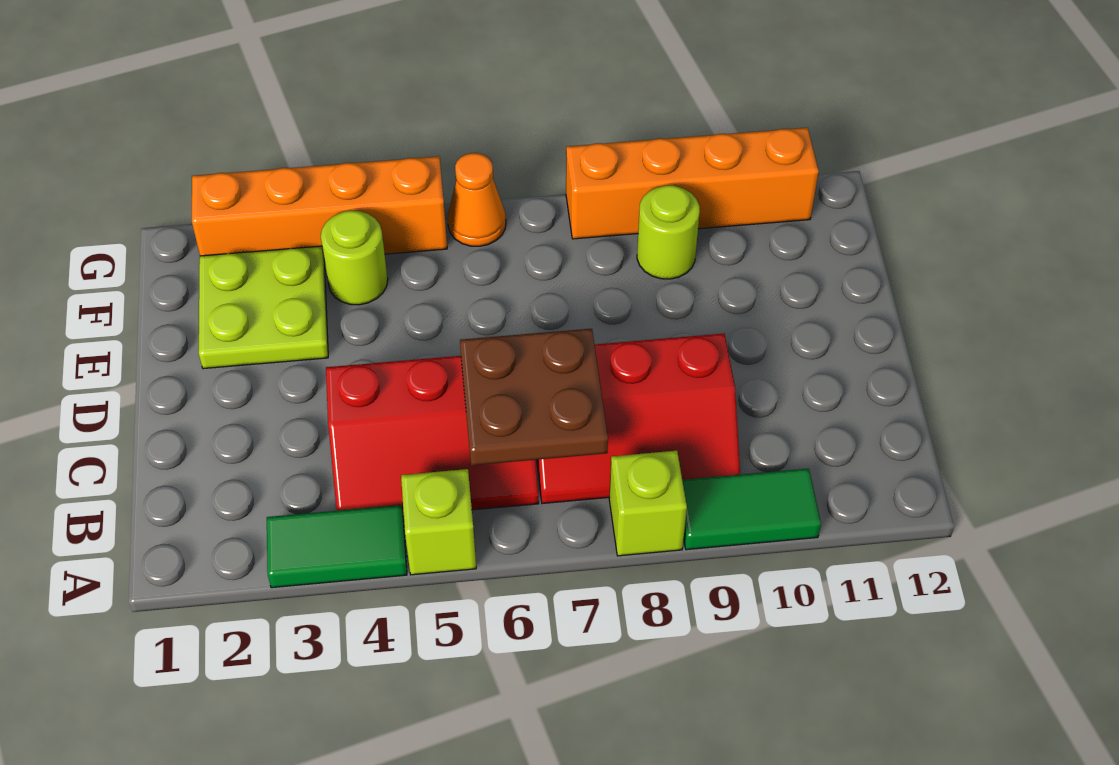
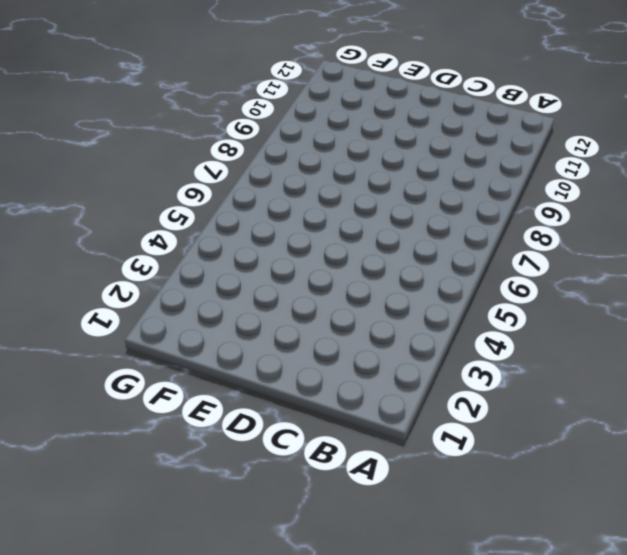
none -> green tile A3:A4 level 1
none -> lime brick A5 level 1
none -> lime brick A8 level 1

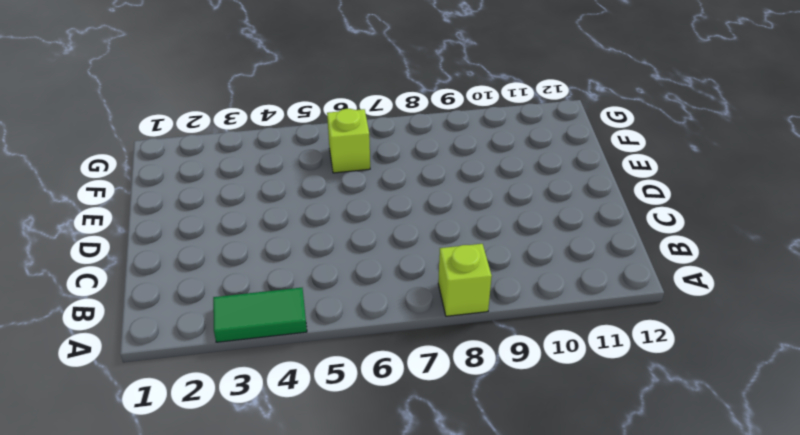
lime brick F6 level 1 -> lime brick A5 level 1
none -> green tile A9:A10 level 1
none -> red slope B4:C6 level 1 top C
none -> red slope B7:C9 level 1 top C

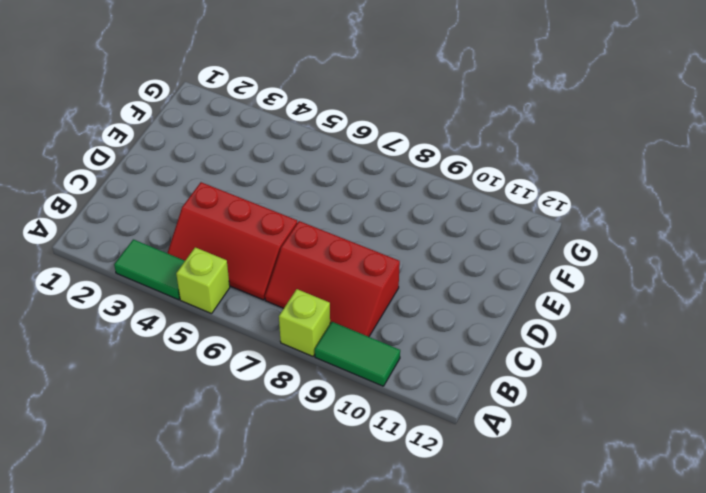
none -> lime plate E2:F3 level 1
none -> lime round brick F4 level 1
none -> lime round brick F9 level 1

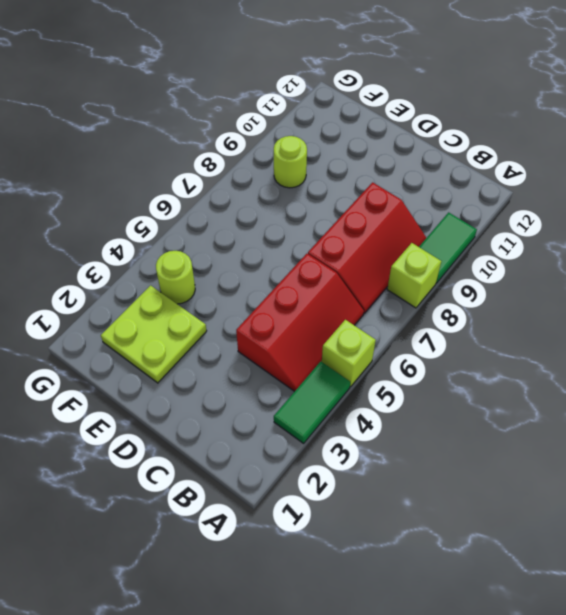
none -> orange brick G2:G5 level 1
none -> orange cone G6 level 1
none -> orange brick G8:G11 level 1

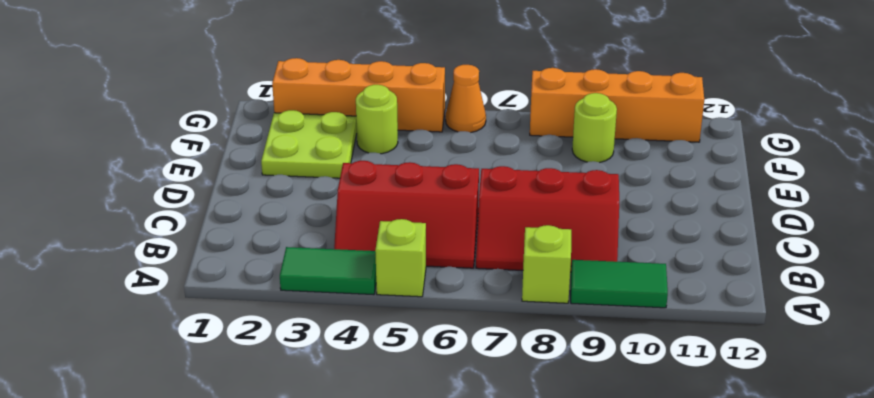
none -> brown plate B6:C7 level 2

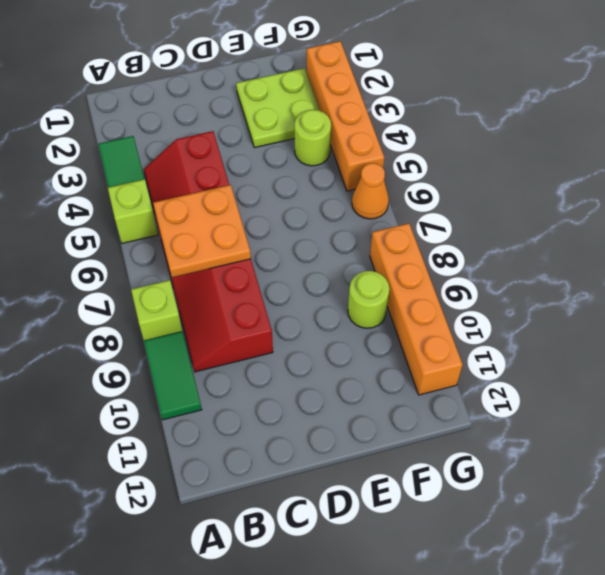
orange plate B6:C7 level 2 -> brown plate B6:C7 level 2

